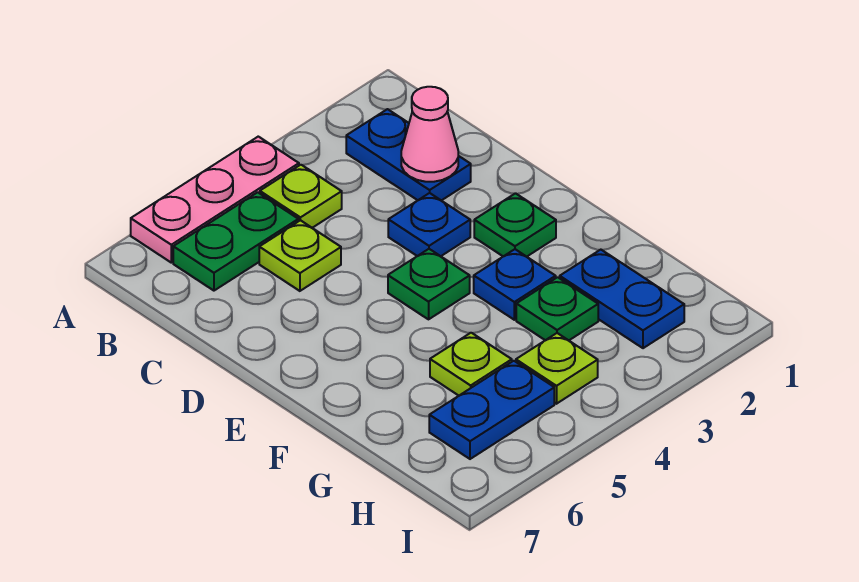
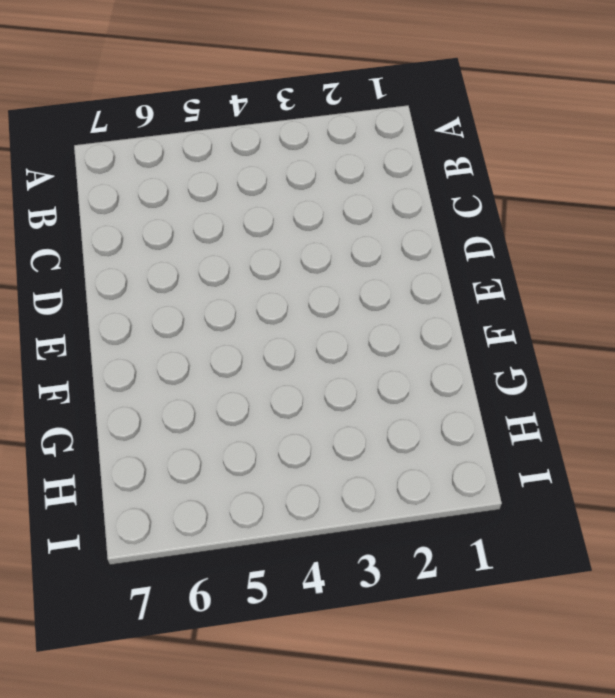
none -> pink plate A4:A6 level 1
none -> blue plate B2:C2 level 1
none -> lime plate B4 level 1

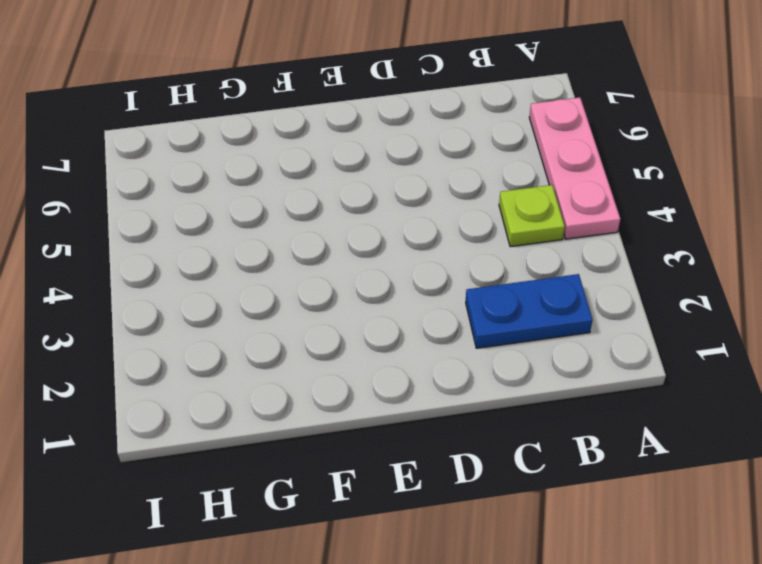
none -> green plate B5:B6 level 1
none -> lime plate C5 level 1
none -> blue plate D3 level 1

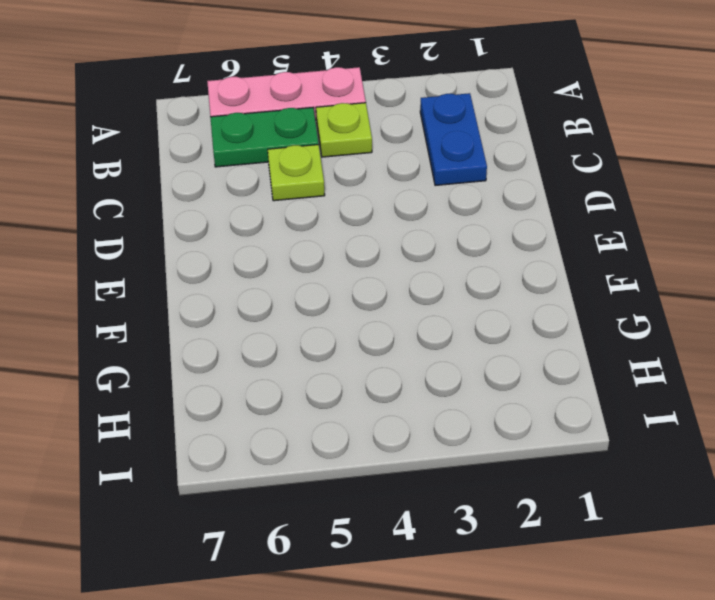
none -> blue plate D3 level 1
none -> green plate E2 level 1
none -> green plate E4 level 1

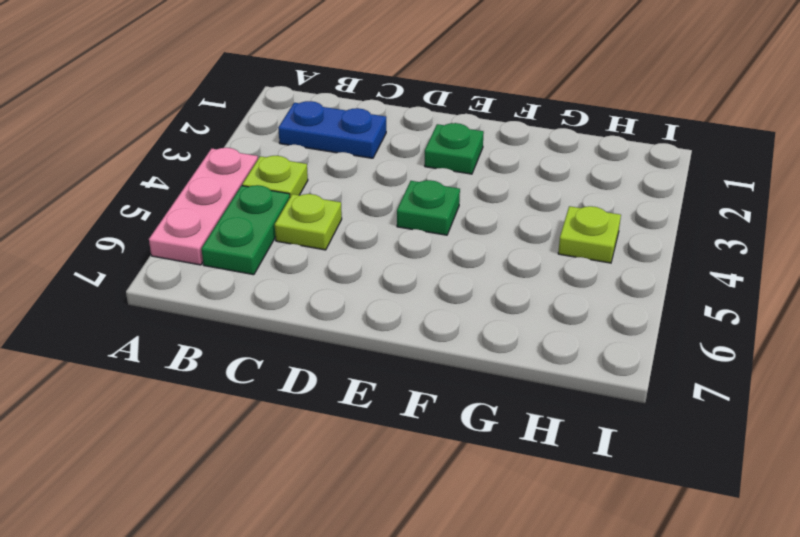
none -> blue plate D3 level 1
none -> blue plate F3 level 1
none -> blue plate G2:H2 level 1

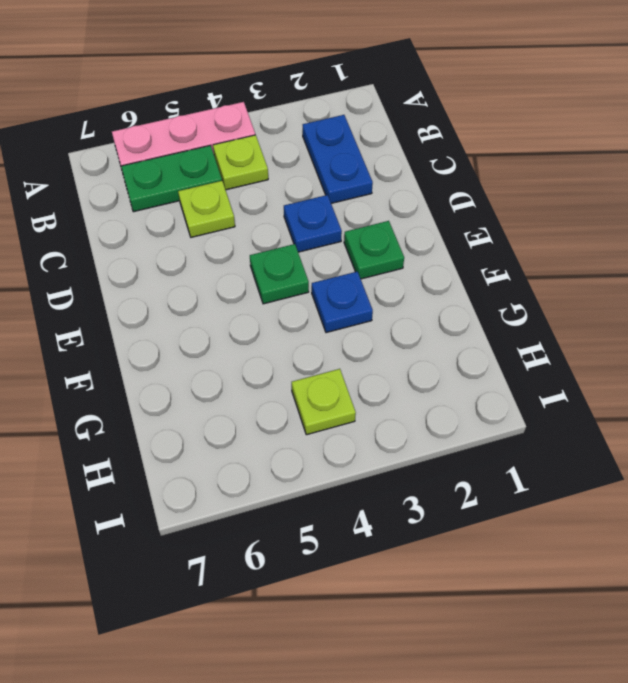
none -> blue plate G2:H2 level 1
none -> green plate G3 level 1
none -> lime plate G5 level 1

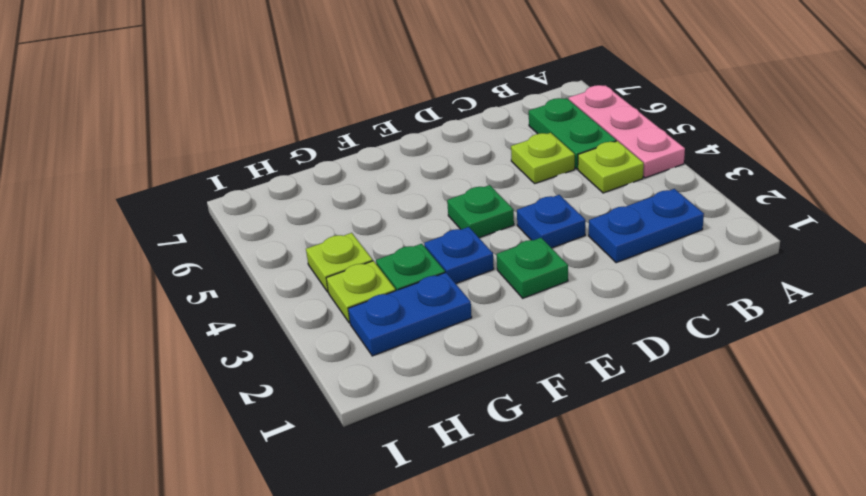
lime plate H3 level 1 -> lime plate G5 level 1
none -> blue plate H5:H6 level 1
none -> pink cone C2 level 2

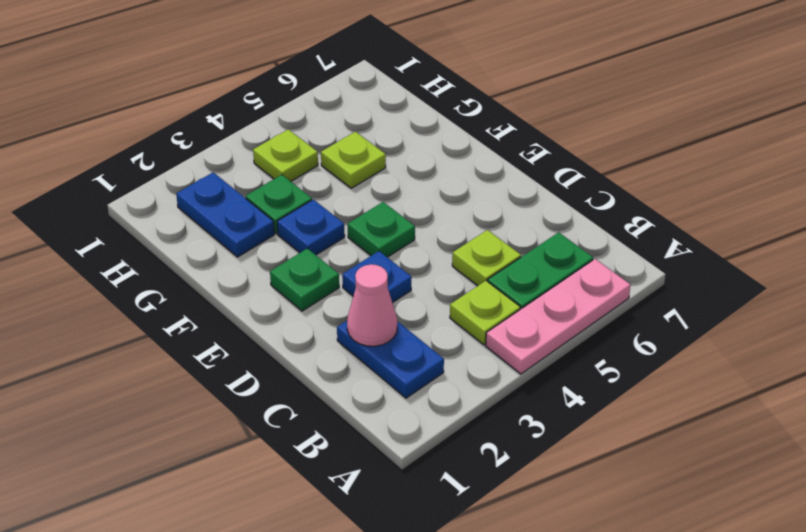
none -> blue plate H5:H6 level 1

